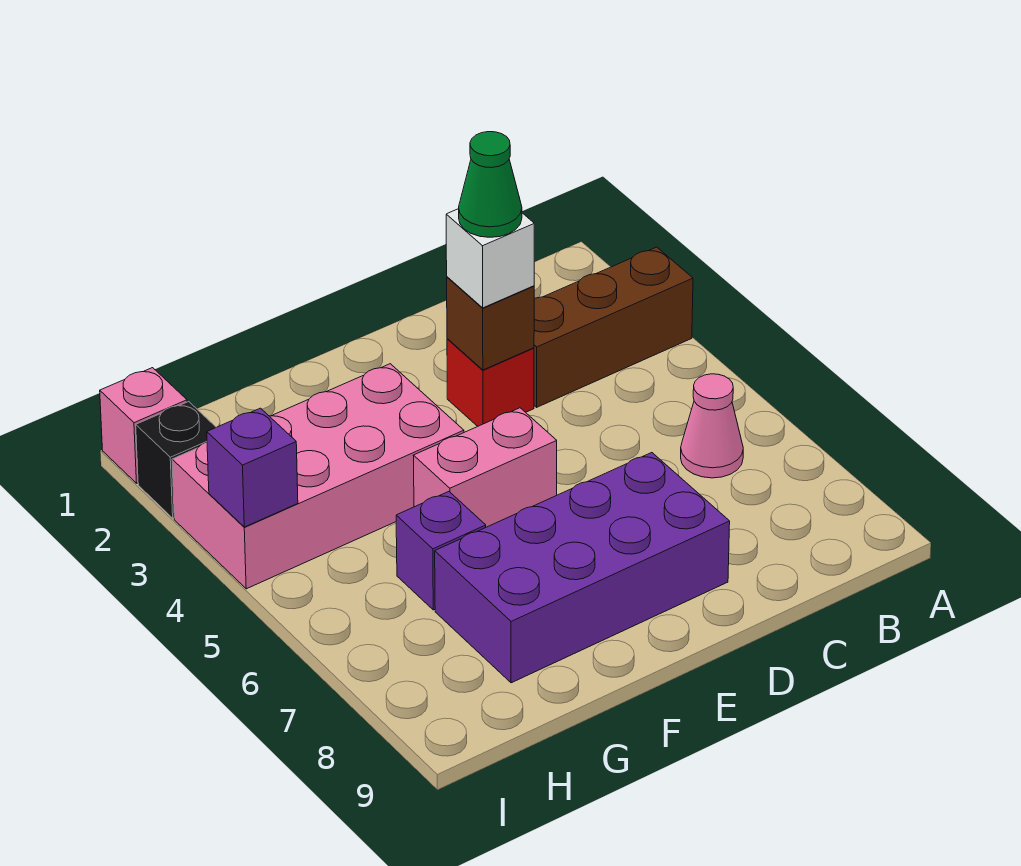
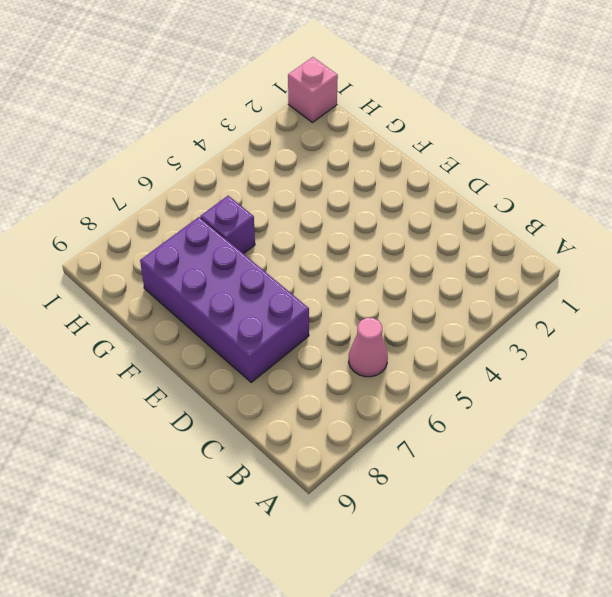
none -> brown brick A3:C3 level 1
none -> red brick D3 level 1
none -> pink brick E5:F5 level 1

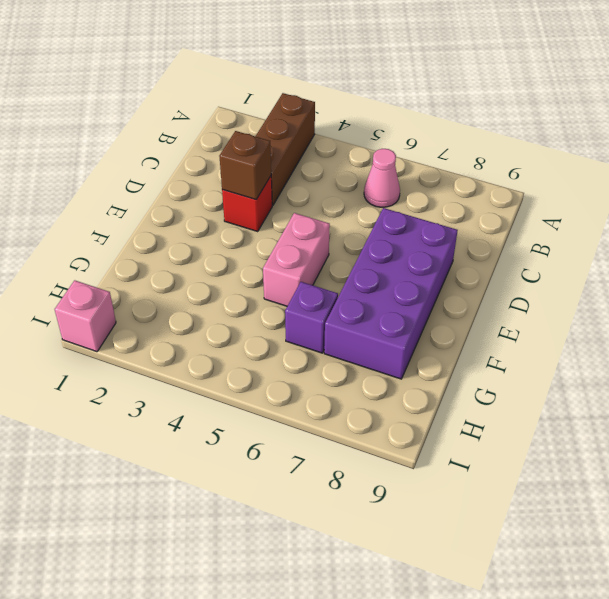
none -> pink brick F3:I4 level 1
none -> black brick I2 level 1
none -> purple brick I4 level 2

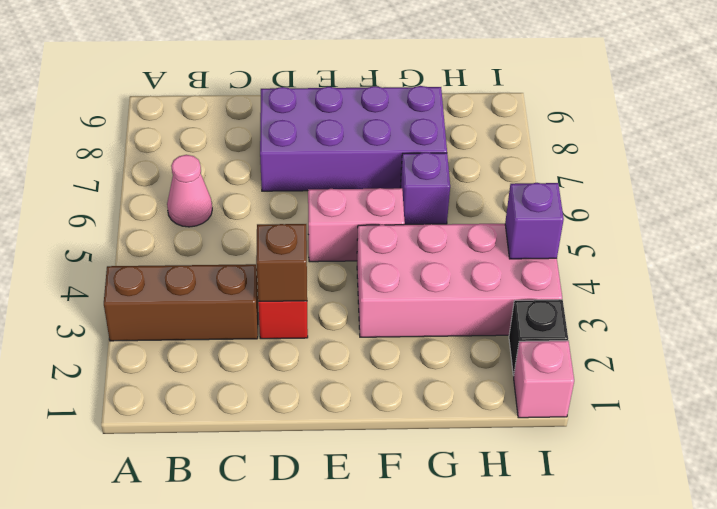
none -> white brick D3 level 3
none -> green cone D3 level 4

